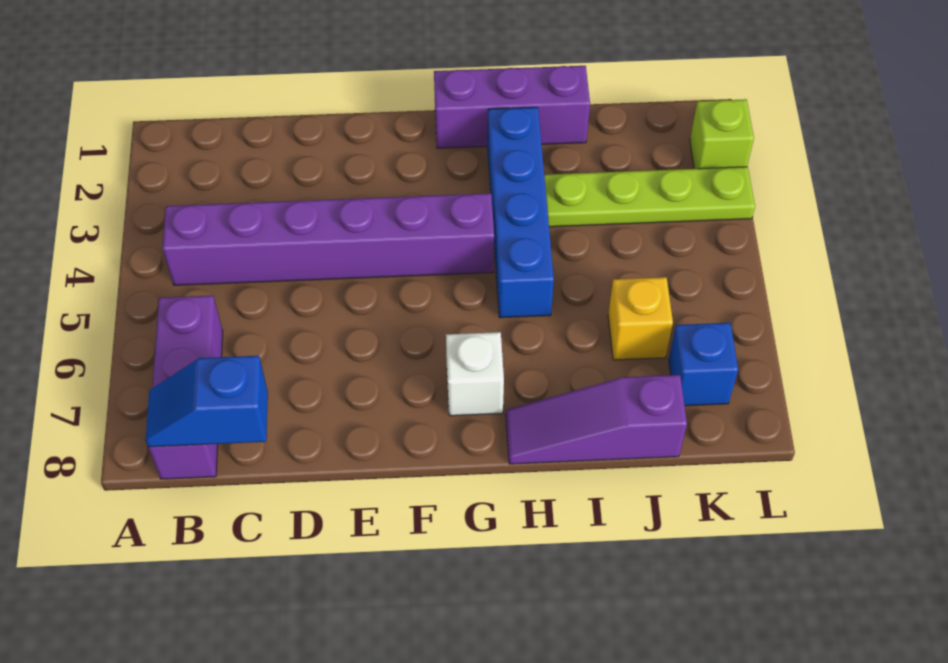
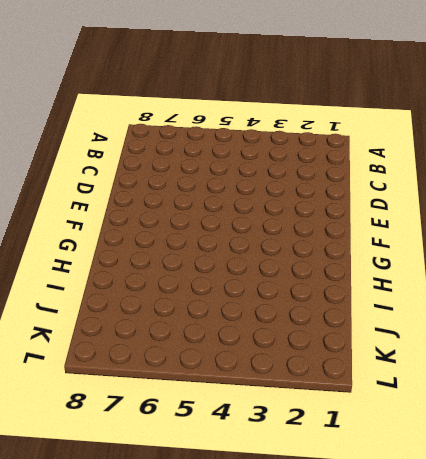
none -> purple brick B4:G4 level 1
none -> purple brick B6:B8 level 1

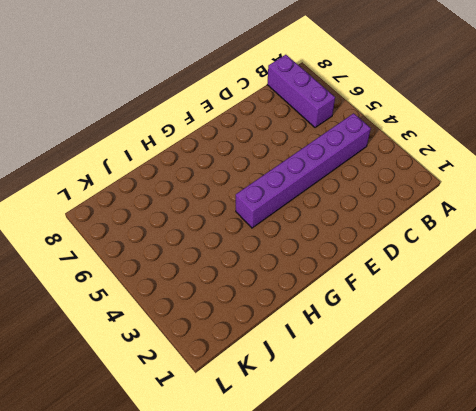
none -> purple brick G1:I1 level 1
none -> white brick G7 level 1

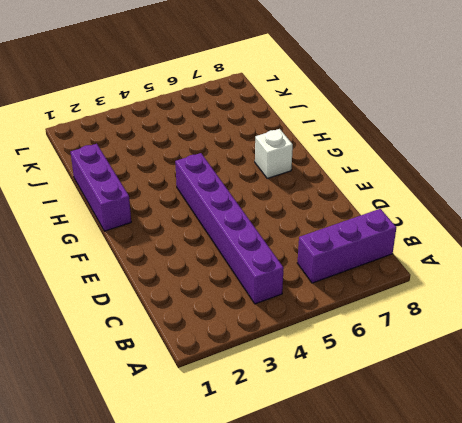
none -> blue brick H2:H5 level 1
none -> purple slope H8:J8 level 1 top J

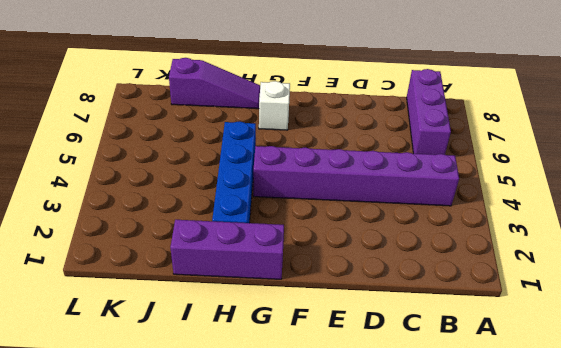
none -> lime plate I3:L3 level 1
none -> yellow brick J6 level 1

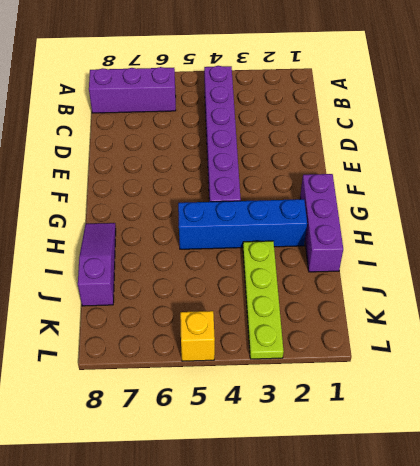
yellow brick L5 level 1 -> yellow brick J6 level 1
none -> white brick G7 level 1
none -> blue brick K7 level 1

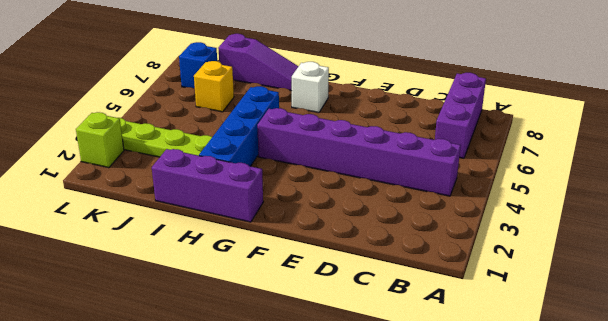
none -> blue slope B8:C8 level 2 top C

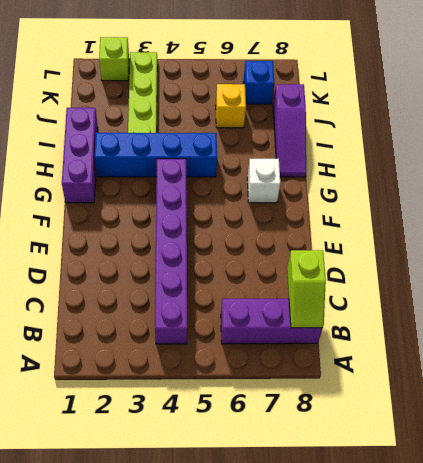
lime slope B8:C8 level 2 top C -> blue slope B8:C8 level 2 top C

